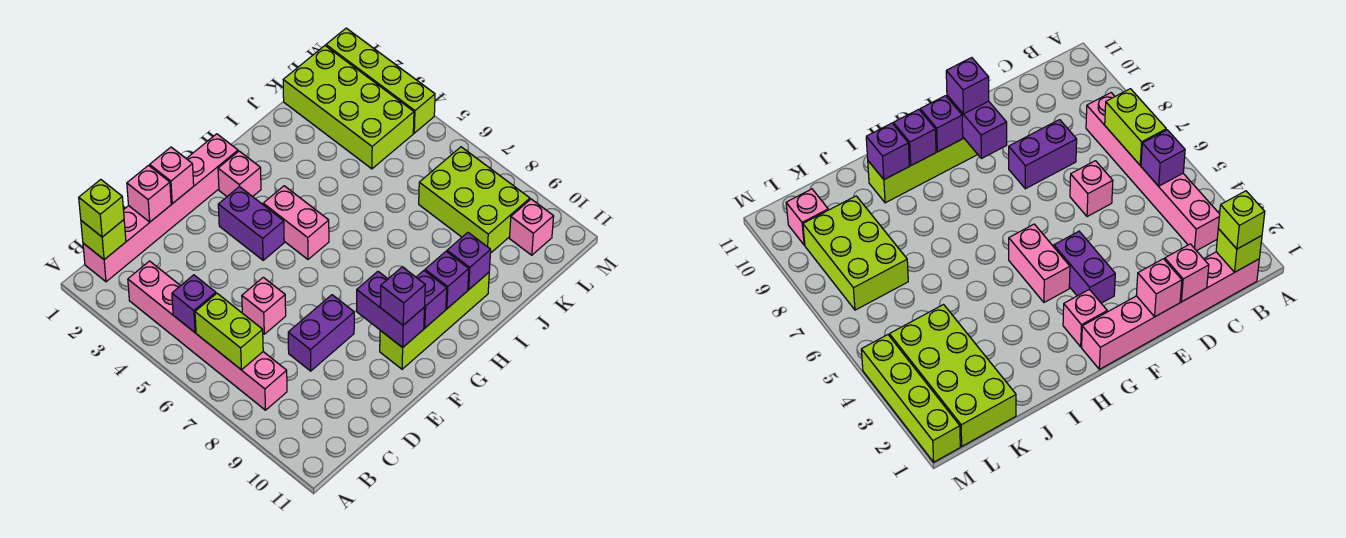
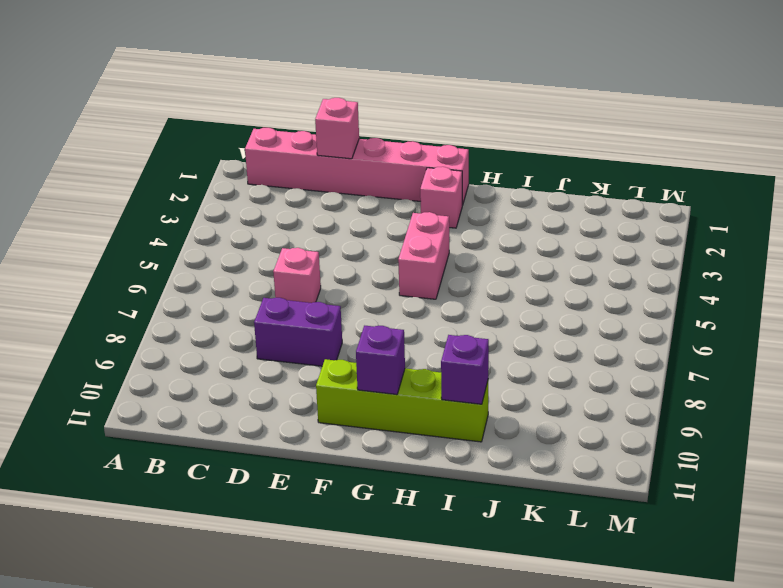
none -> pink brick B3:B8 level 1
none -> purple brick F3:F4 level 1
none -> lime brick K1:L4 level 1

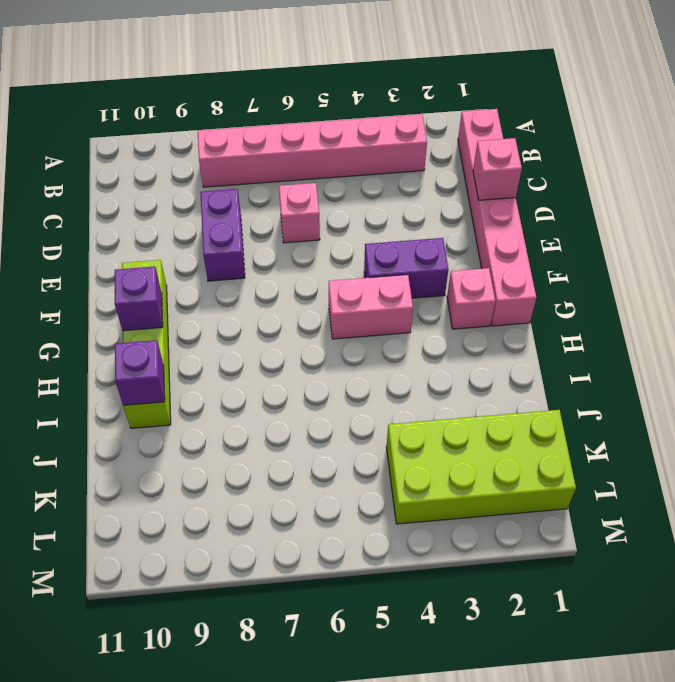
none -> lime brick K7:L9 level 1
none -> pink brick L10 level 1
none -> lime brick M1:M4 level 1

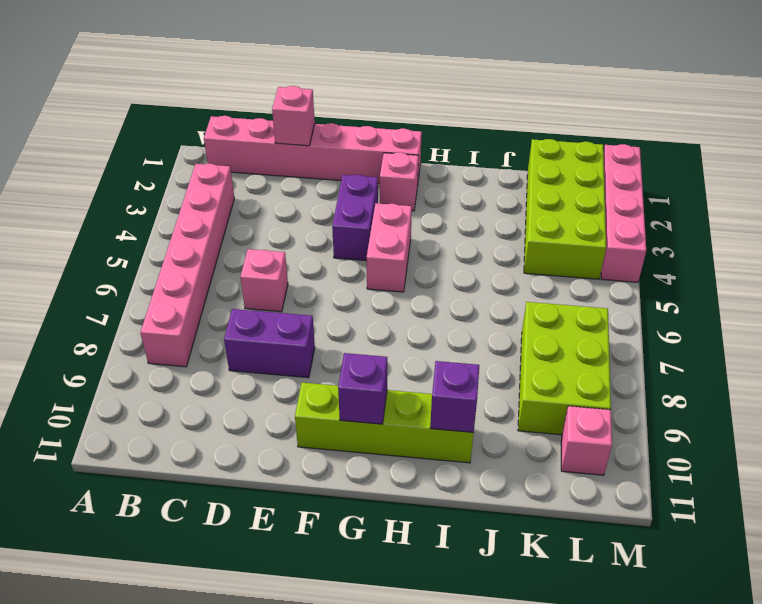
pink brick M1:M4 level 1 -> lime brick M1:M4 level 1
none -> lime brick B1 level 2
none -> purple brick B5 level 2
none -> lime brick B6:B7 level 2

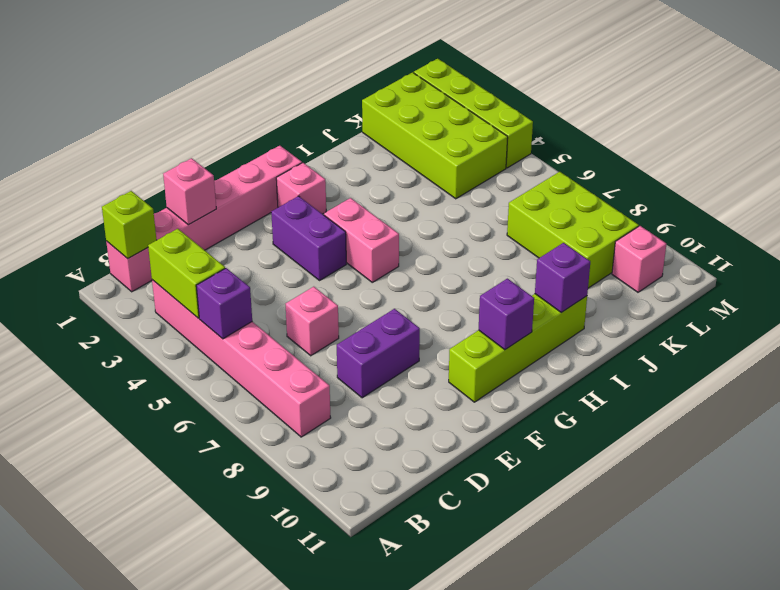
lime brick B3:B4 level 2 -> lime brick B6:B7 level 2
none -> pink brick E1 level 2
none -> purple brick F9:F10 level 2
none -> purple brick H10 level 2

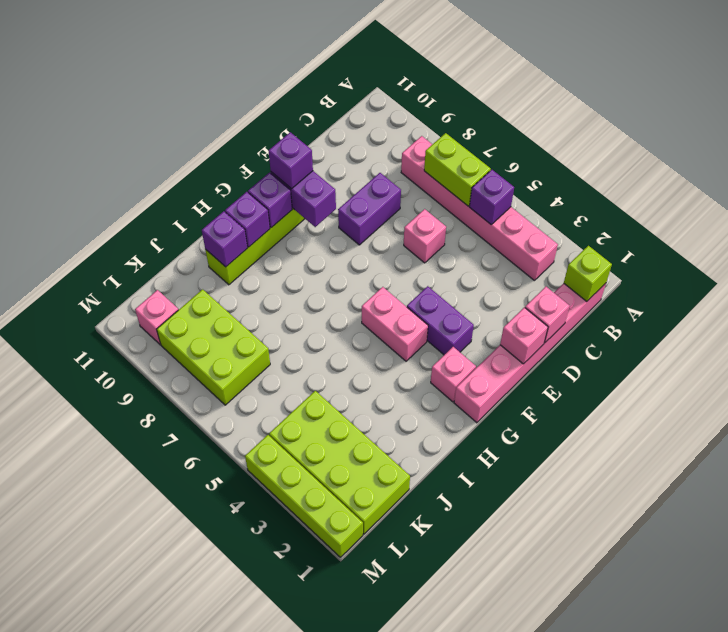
none -> lime brick B1 level 3

